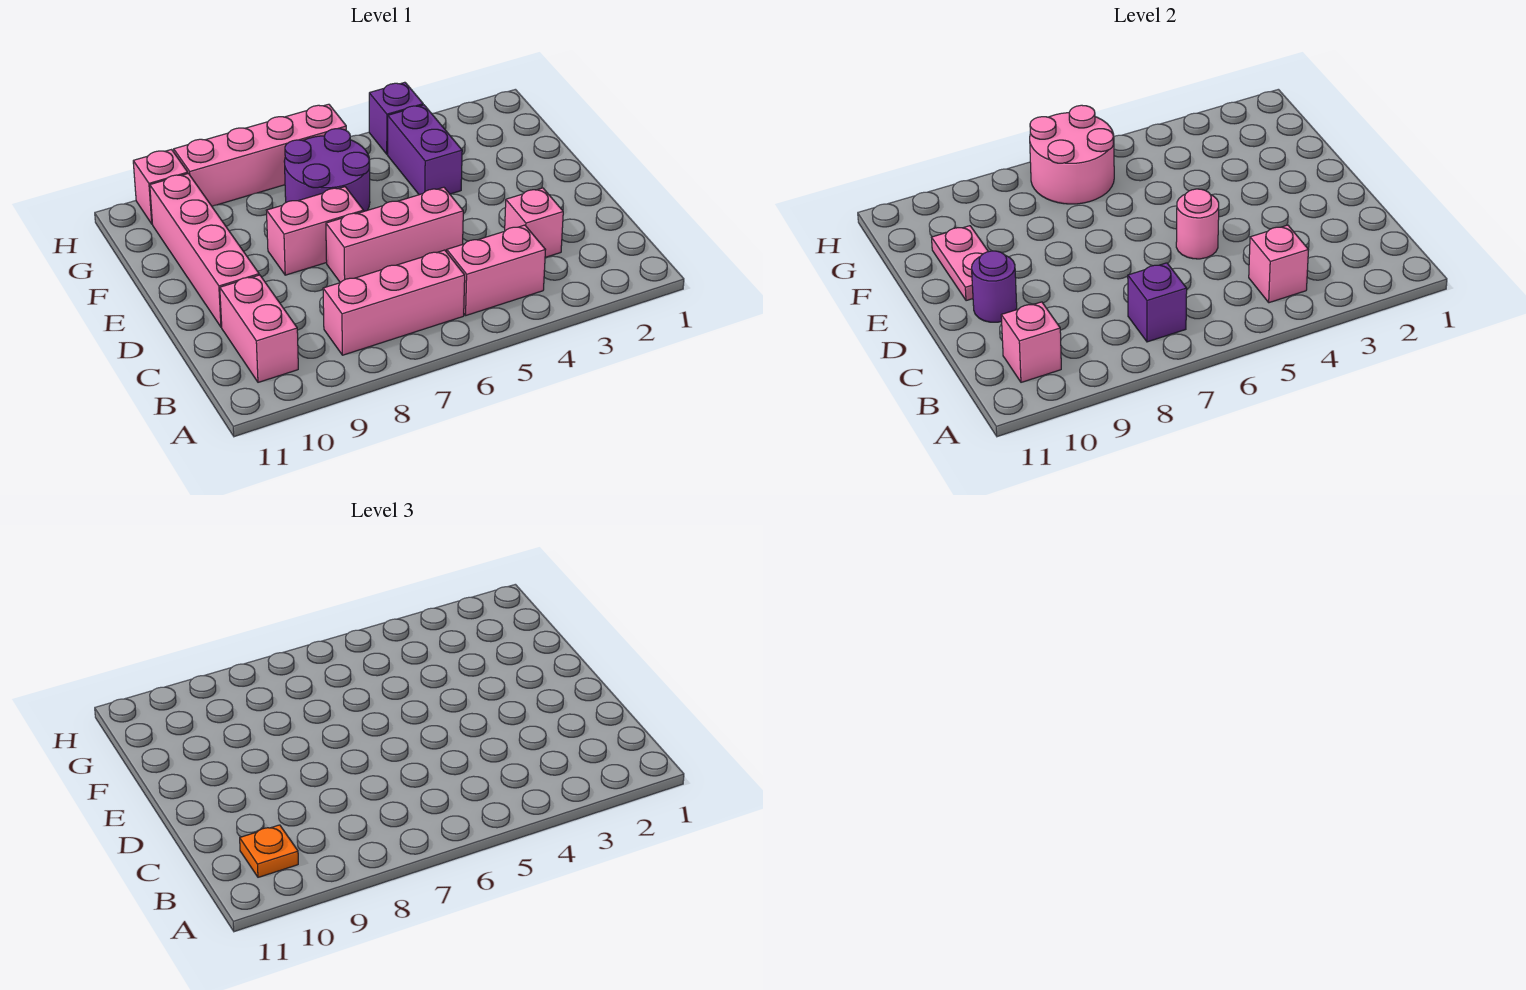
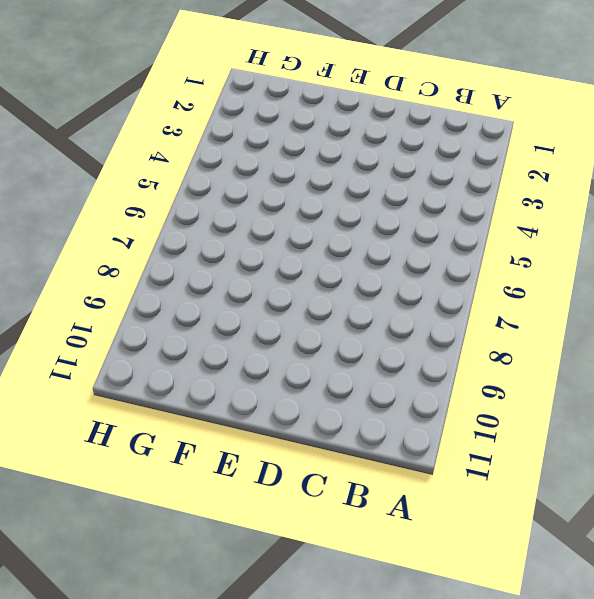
none -> pink brick B4:B5 level 1
none -> pink brick B6:B8 level 1
none -> pink brick B10:C10 level 1

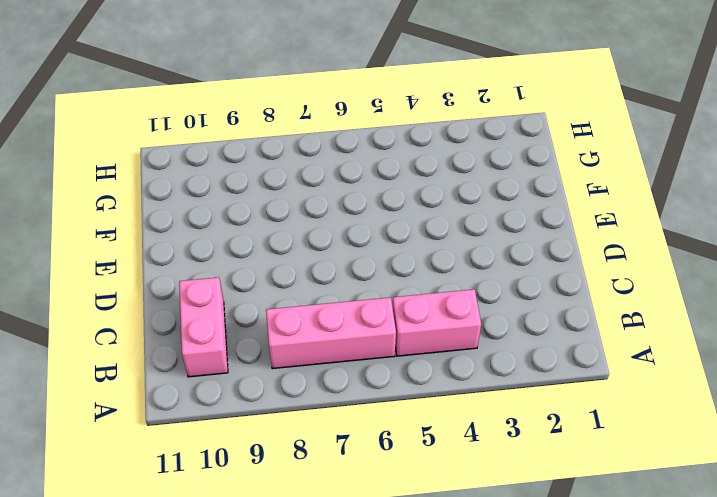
none -> pink brick C3 level 1
none -> pink brick D5:D7 level 1
none -> pink brick D10:G10 level 1

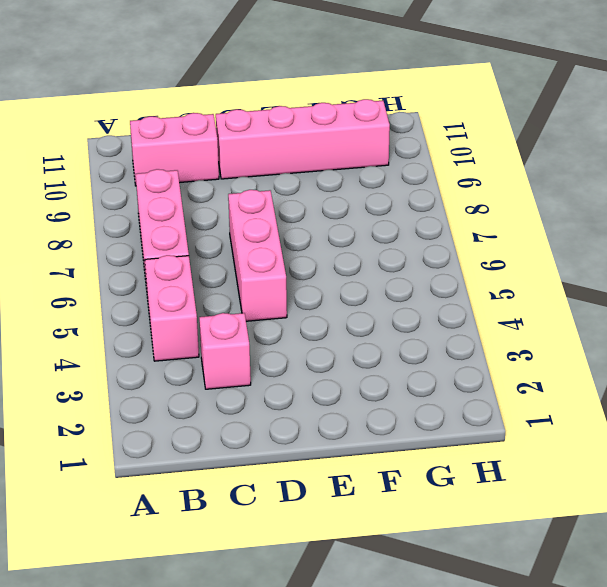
none -> pink brick E7:E8 level 1
none -> purple brick F4:G4 level 1
none -> purple round brick F6:G7 level 1

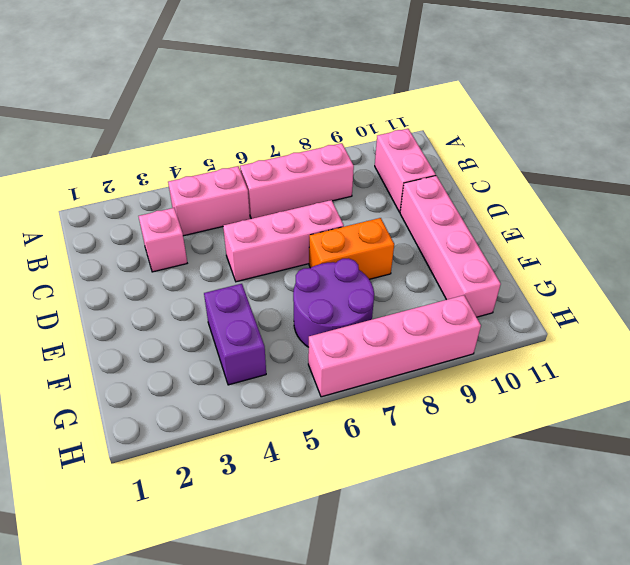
orange brick E7:E8 level 1 -> pink brick E7:E8 level 1
none -> purple brick H4 level 1
none -> pink brick H10 level 1
none -> pink brick B4 level 2

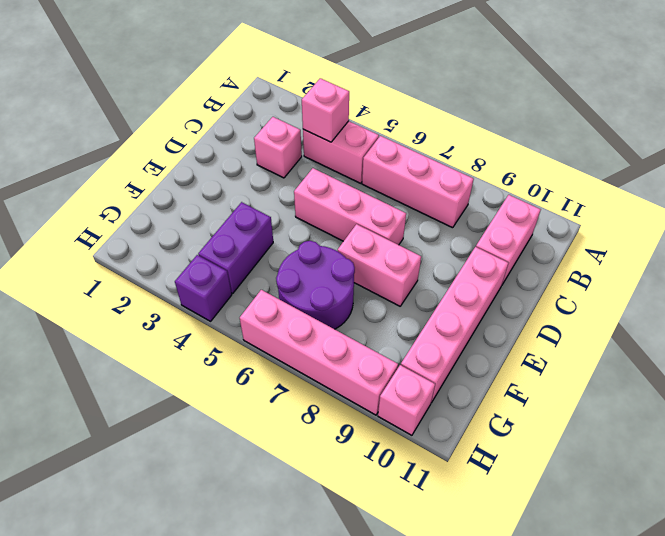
none -> purple brick B7 level 2
none -> pink brick B10 level 2
none -> pink round brick D5 level 2

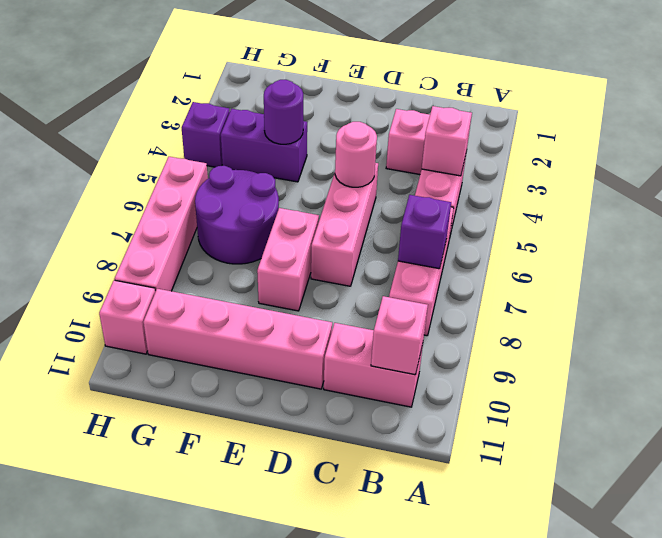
purple round brick F4 level 2 -> purple round brick D10 level 2
none -> pink plate E10:F10 level 2
none -> pink round brick G6:H7 level 2
none -> orange plate B10 level 3

